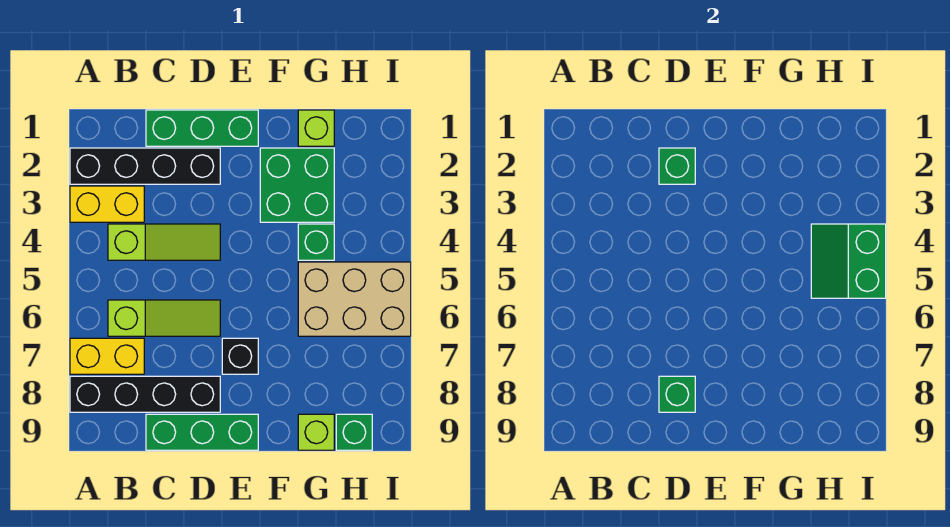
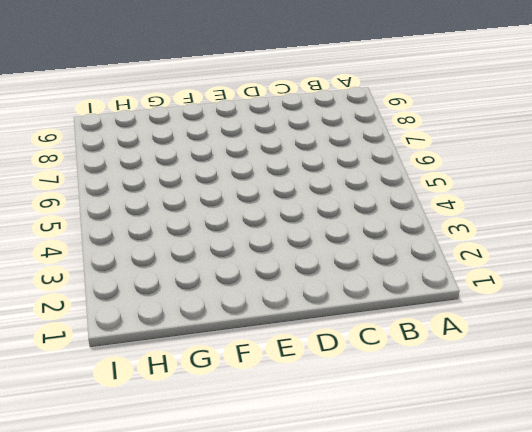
none -> black brick A2:D2 level 1
none -> yellow brick A3:B3 level 1
none -> yellow brick A7:B7 level 1

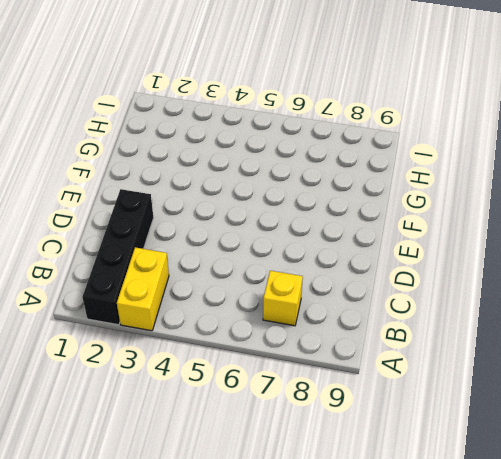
yellow brick B7 level 1 -> yellow brick A7:B7 level 1
none -> black brick A8:D8 level 1
none -> lime slope B4:D4 level 1 top B
none -> lime slope B6:D6 level 1 top B

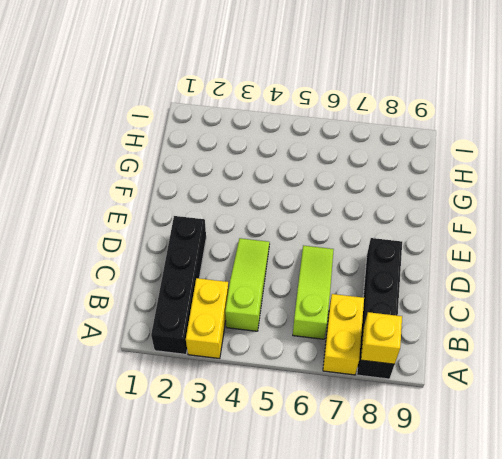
yellow brick A8 level 2 -> none
none -> green brick C1:E1 level 1
none -> green brick C9:E9 level 1
none -> black brick E7 level 1

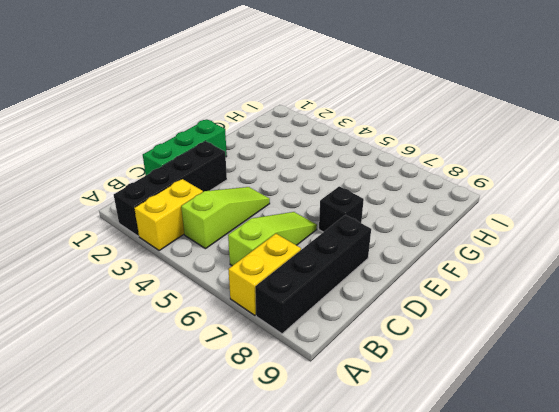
none -> green brick C9:E9 level 1
none -> green brick F2:G3 level 1
none -> lime brick G1 level 1

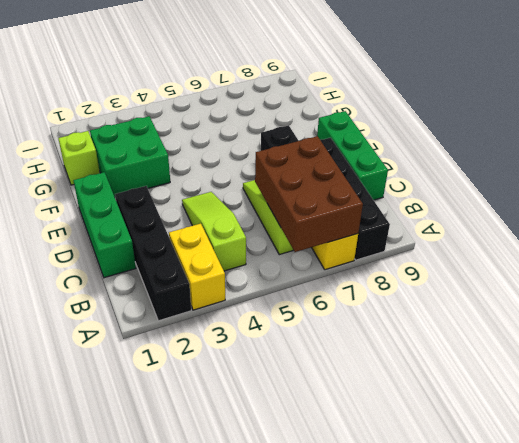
brown brick A6:C7 level 2 -> none
none -> green brick G4 level 1
none -> tan brick G5:I6 level 1
none -> lime brick G9 level 1

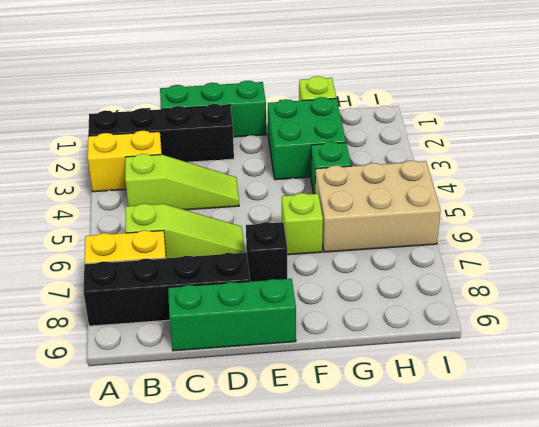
lime brick F6 level 1 -> lime brick G9 level 1
none -> green brick H9 level 1
none -> green brick D2 level 2
none -> green brick D8 level 2

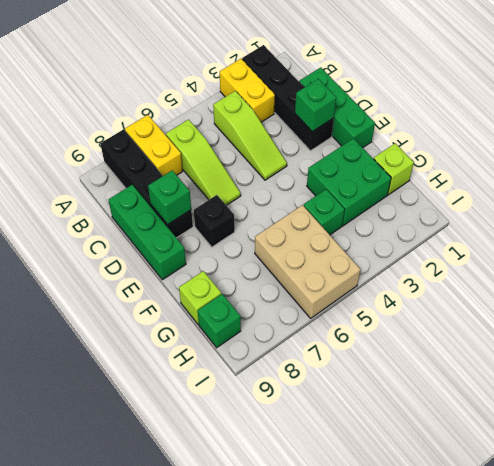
none -> green slope H4:I5 level 2 top I

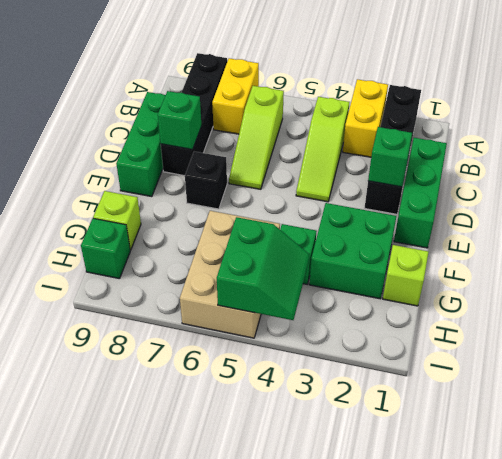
green slope H4:I5 level 2 top 5 -> green slope H4:I5 level 2 top I

